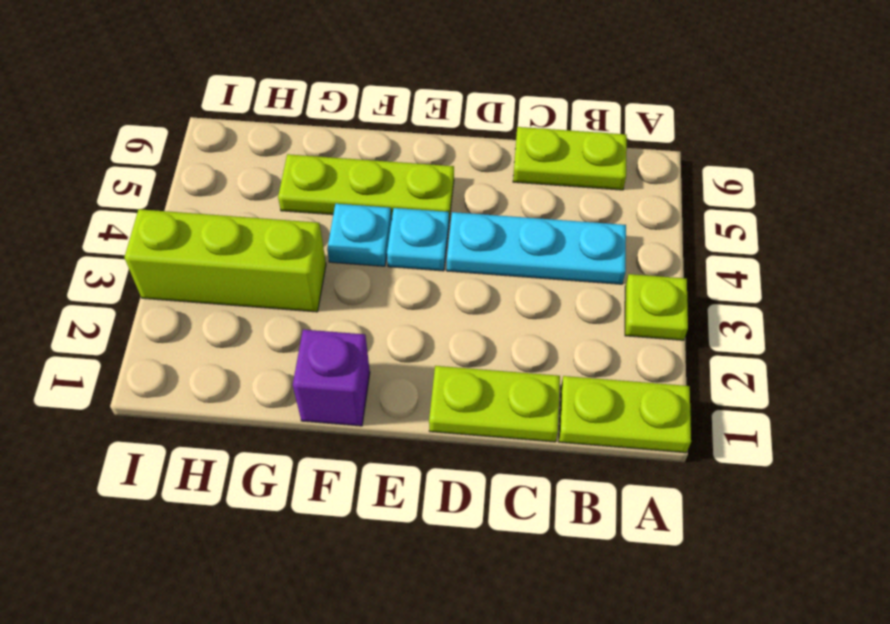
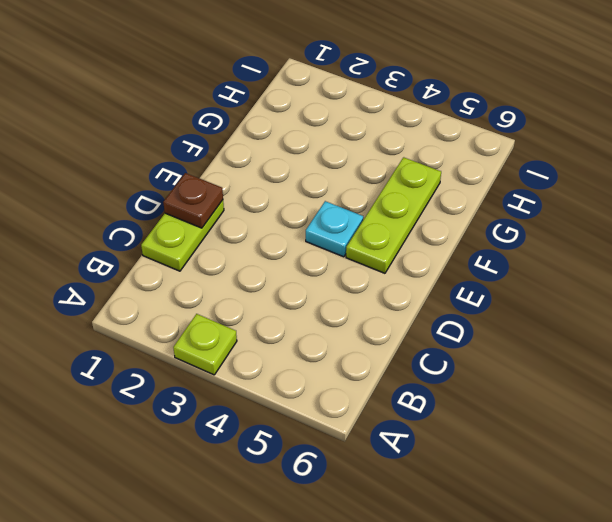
brown plate D1 level 2 -> none
none -> lime plate A1:B1 level 1
none -> cyan plate B4:D4 level 1

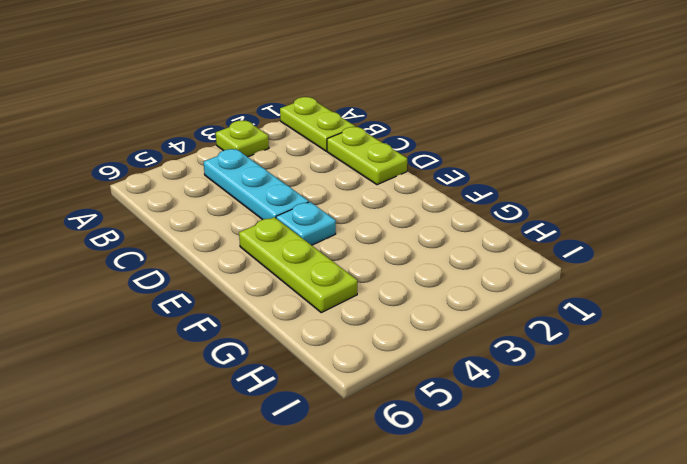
none -> lime plate B6:C6 level 1
none -> purple brick F1 level 1

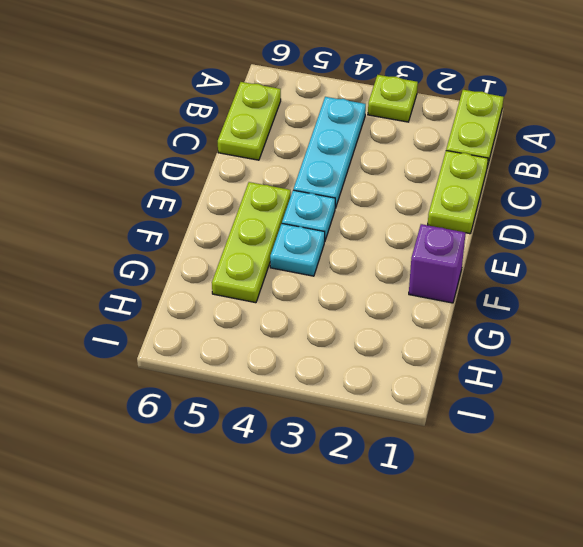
none -> lime brick G3:I3 level 1

